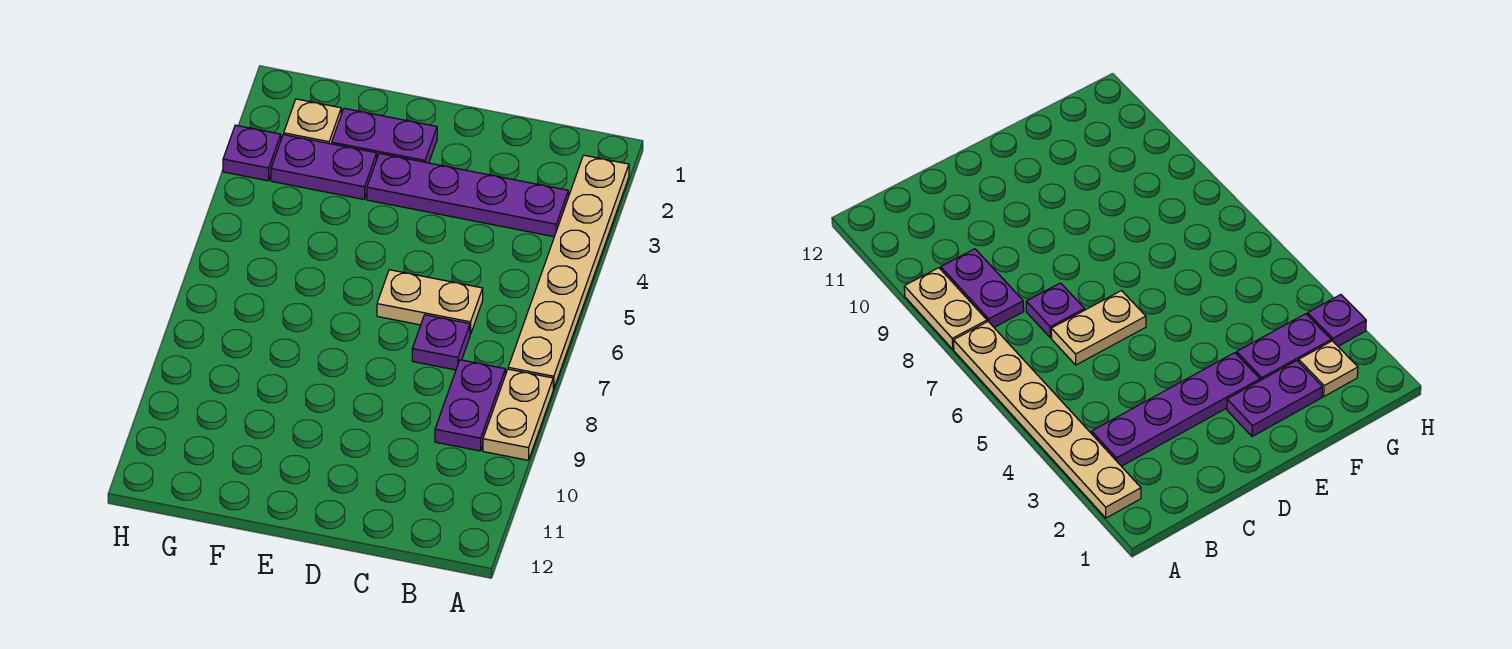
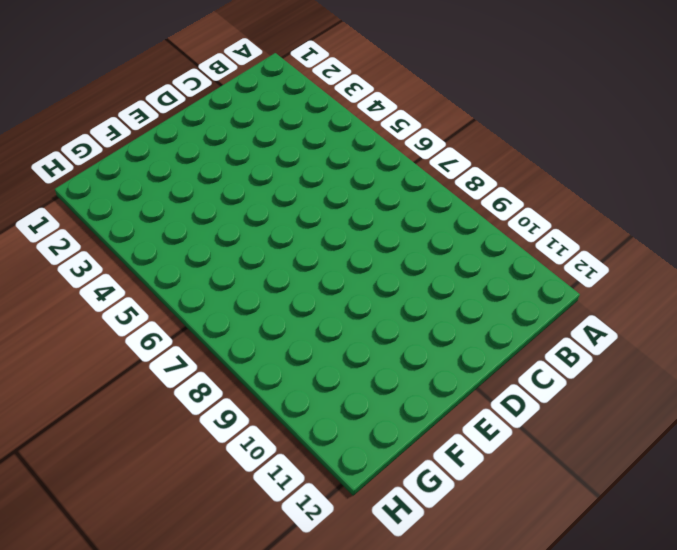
none -> tan plate A2:A7 level 1
none -> tan plate A8:A9 level 1

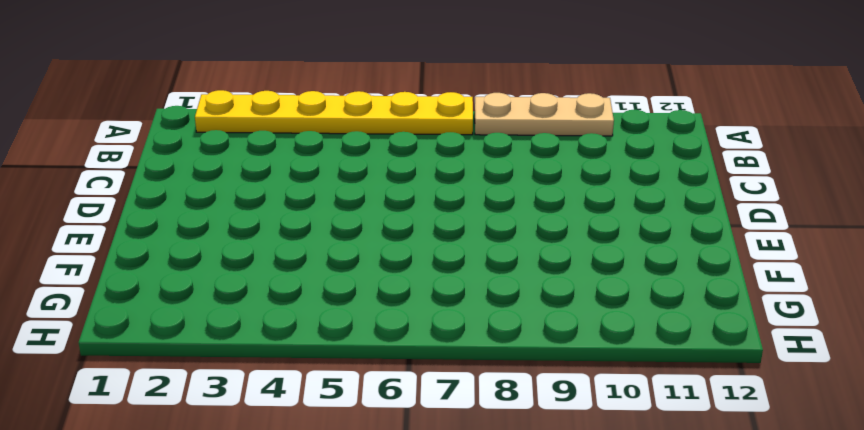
yellow plate A2:A7 level 1 -> tan plate A2:A7 level 1
tan plate A8:A10 level 1 -> tan plate A8:A9 level 1
none -> purple plate B3:E3 level 1
none -> purple plate B8:B9 level 1

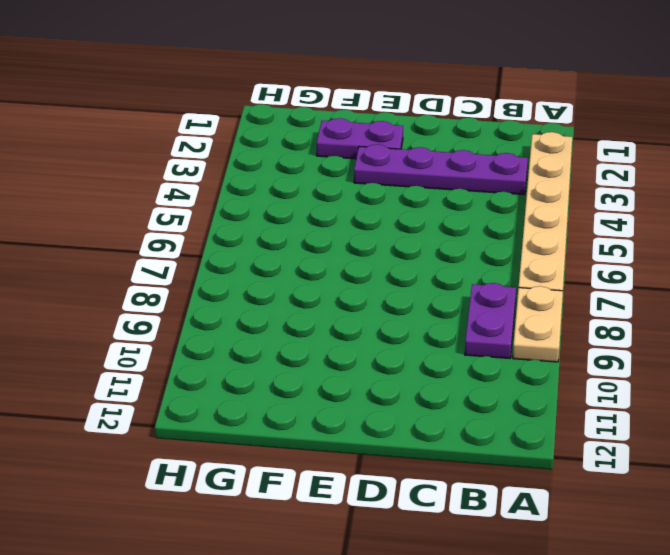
none -> tan plate C6:D6 level 1
none -> purple plate C7 level 1

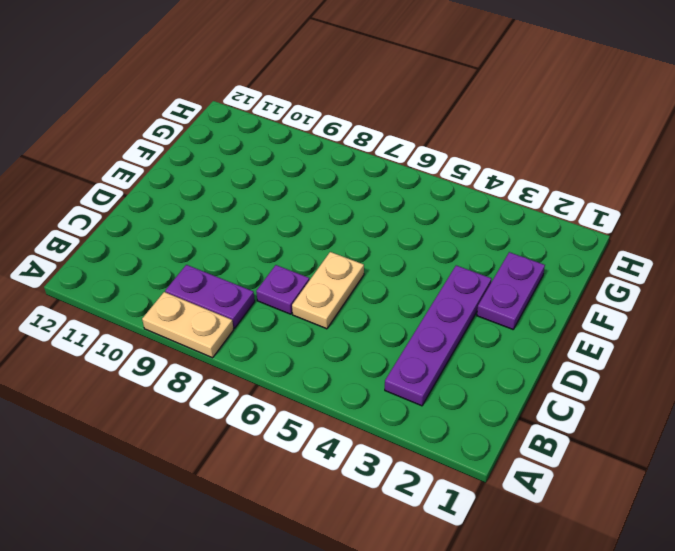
none -> tan plate A2:A7 level 1
none -> purple plate F3:G3 level 1

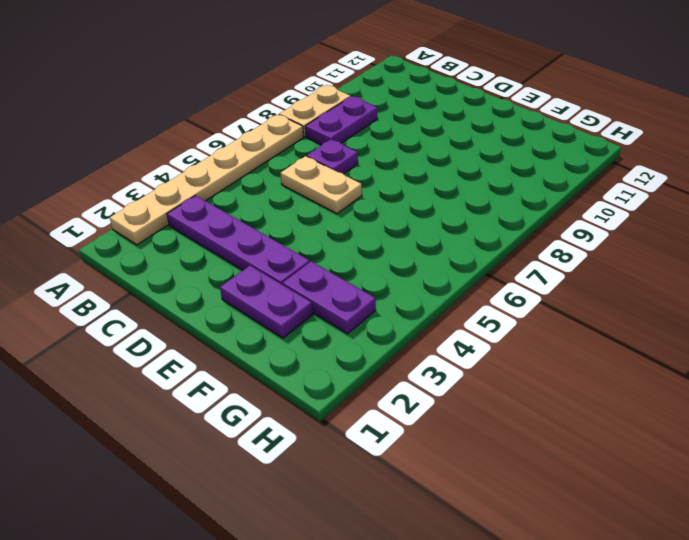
none -> tan plate G2 level 1
none -> purple plate H3 level 1

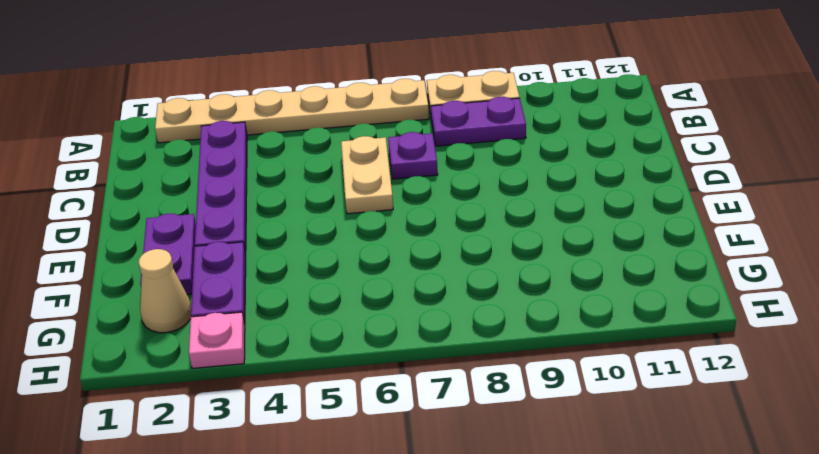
tan cone G2 level 1 -> tan plate G2 level 1
pink plate H3 level 1 -> purple plate H3 level 1

